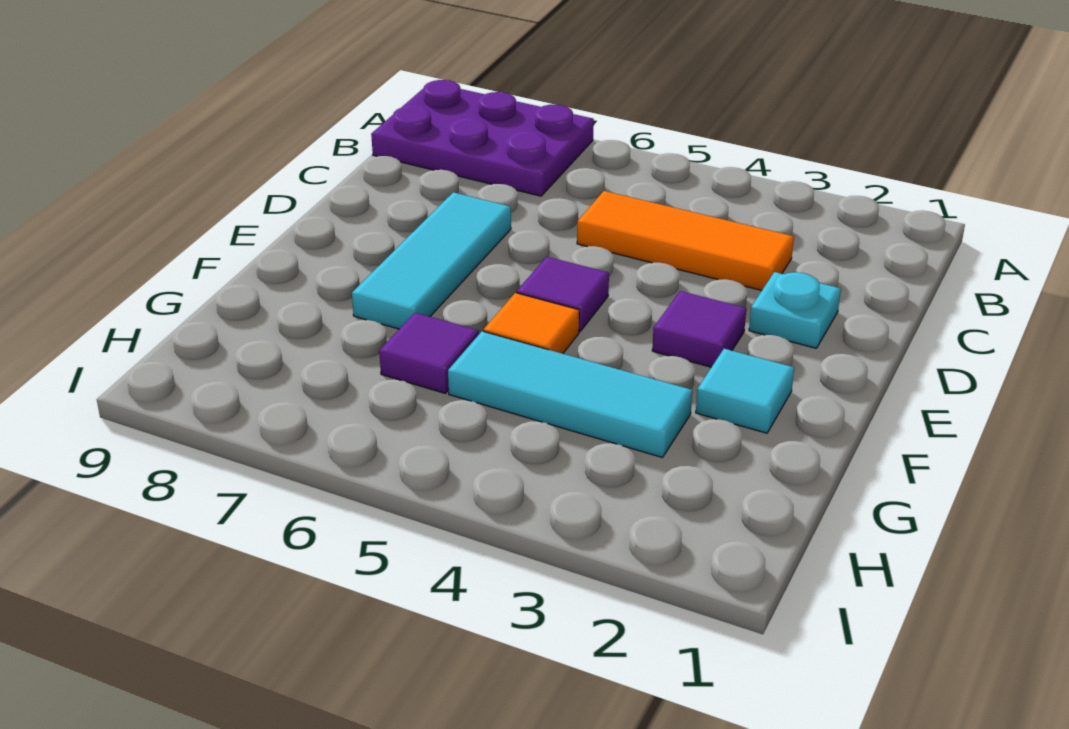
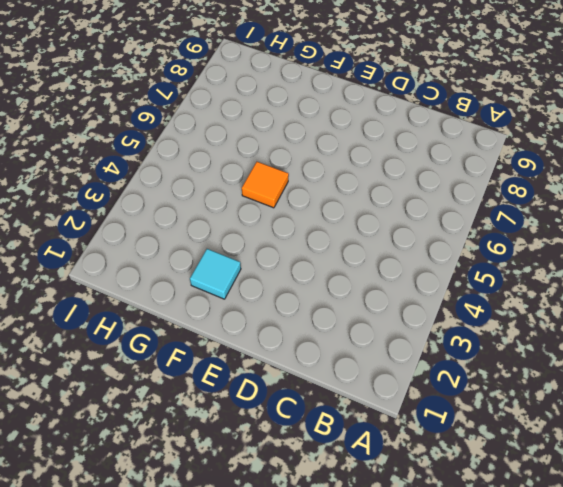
none -> purple plate A7:B9 level 1
none -> orange tile C3:C5 level 1

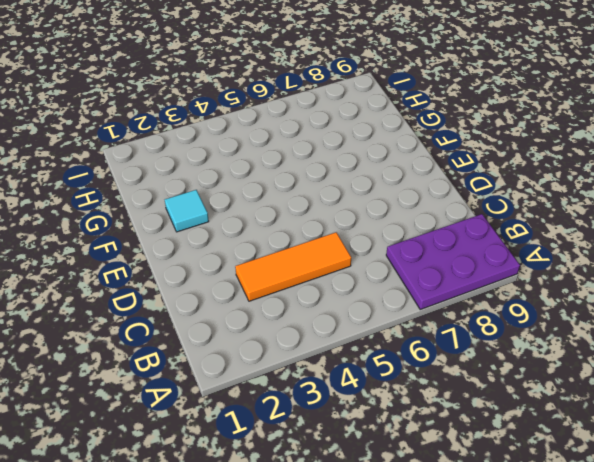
none -> cyan plate D2 level 1
none -> cyan tile D7:F7 level 1

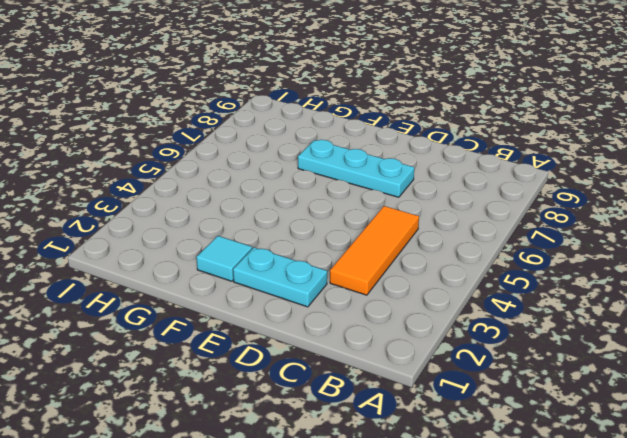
cyan plate D2:E2 level 1 -> cyan plate D2 level 1
cyan plate D7:F7 level 1 -> cyan tile D7:F7 level 1
none -> purple plate A7:B9 level 1
none -> purple tile E3 level 1

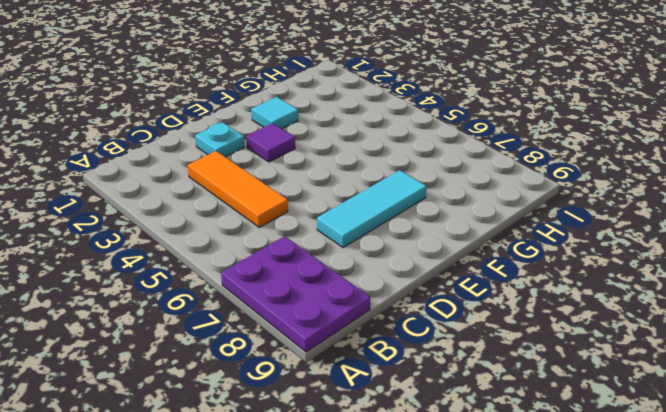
none -> purple tile E5 level 1
none -> orange tile F5 level 1

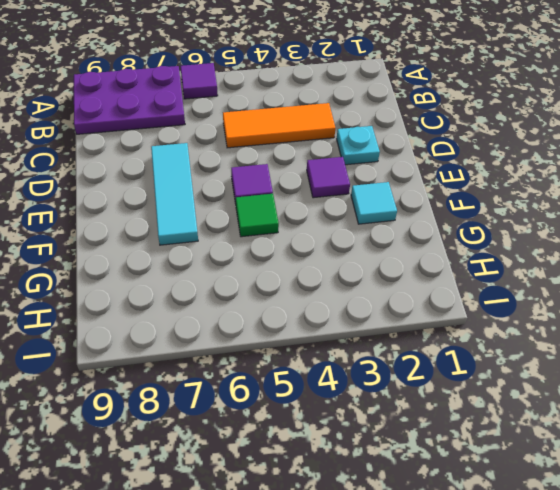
purple tile A6 level 1 -> purple tile G6 level 1
green tile F5 level 1 -> orange tile F5 level 1
none -> cyan tile G3:G5 level 1

